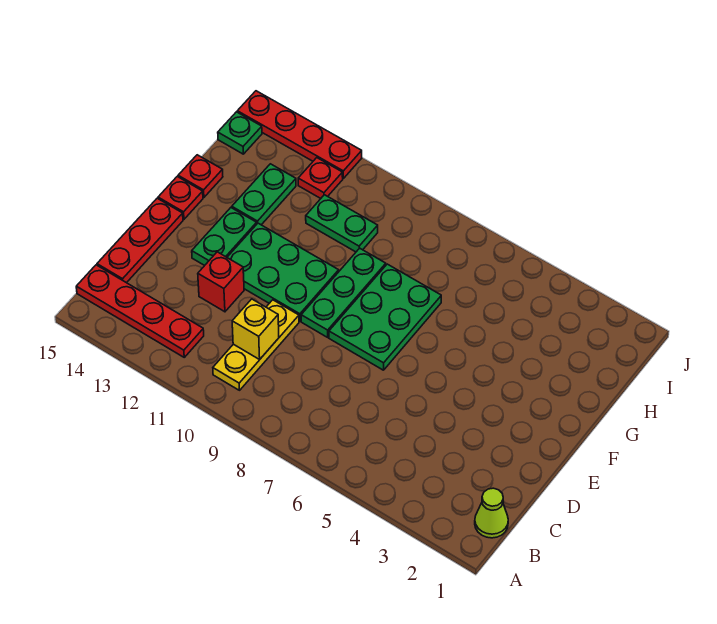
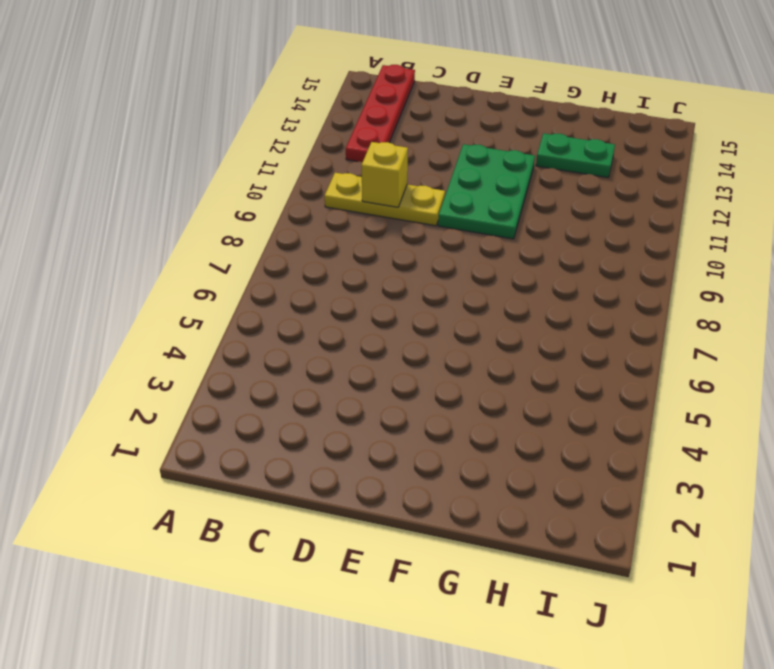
none -> lime cone B1 level 1
none -> red plate C15:E15 level 1
none -> red brick D12 level 1

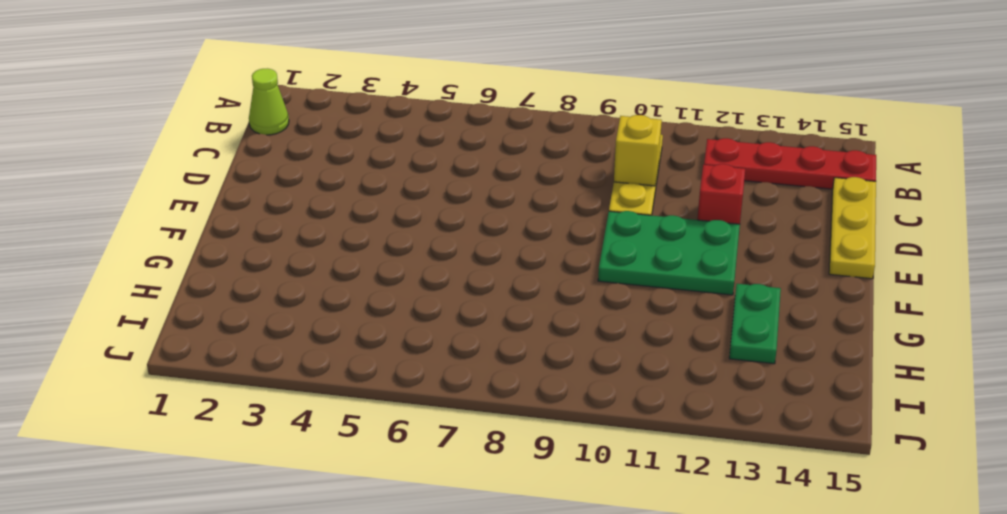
yellow plate C15:E15 level 1 -> red plate C15:E15 level 1
none -> green plate E7:G8 level 1
none -> green plate E9:G9 level 1
none -> green plate E13:F13 level 1

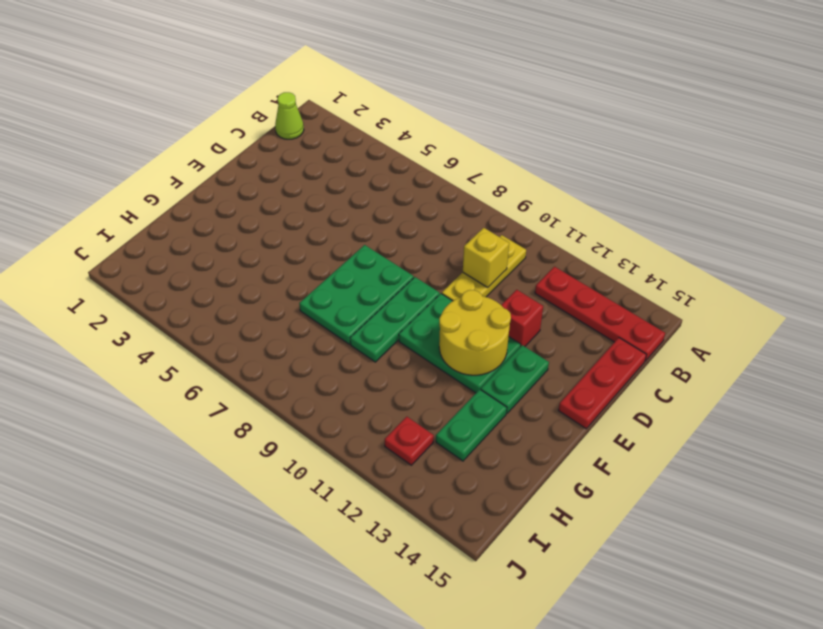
yellow round brick E11:F12 level 2 -> none
none -> red plate F15 level 1
none -> red plate G15 level 1
none -> green plate H10:H11 level 1

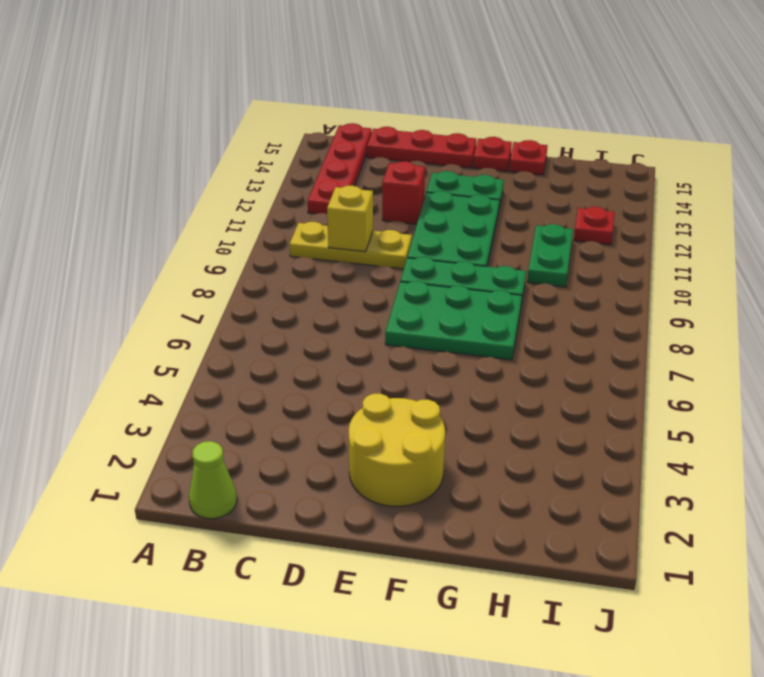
yellow round brick E2:F3 level 1 -> none
none -> green plate G13:H13 level 1
none -> green plate I15 level 1
none -> red plate J12:J15 level 1

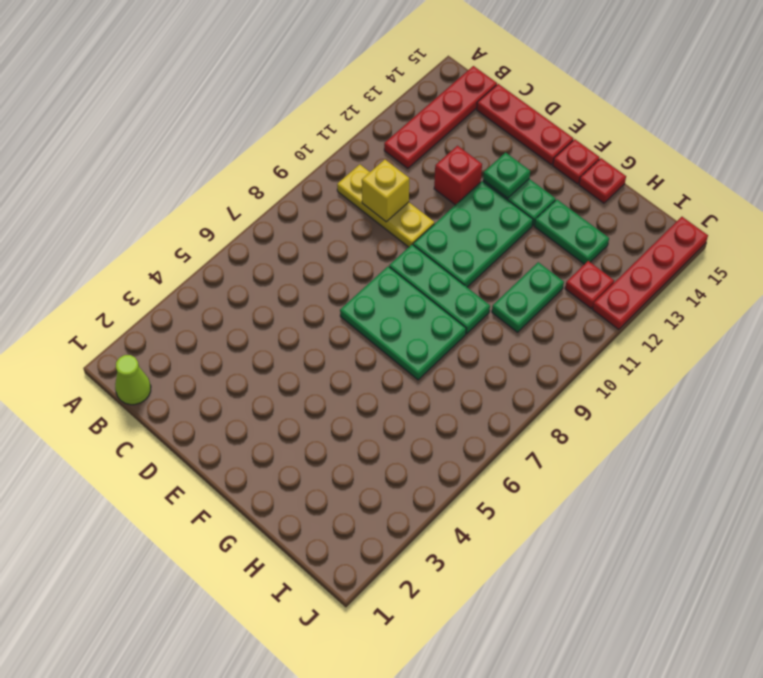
green plate E13 level 2 -> green plate I15 level 1

